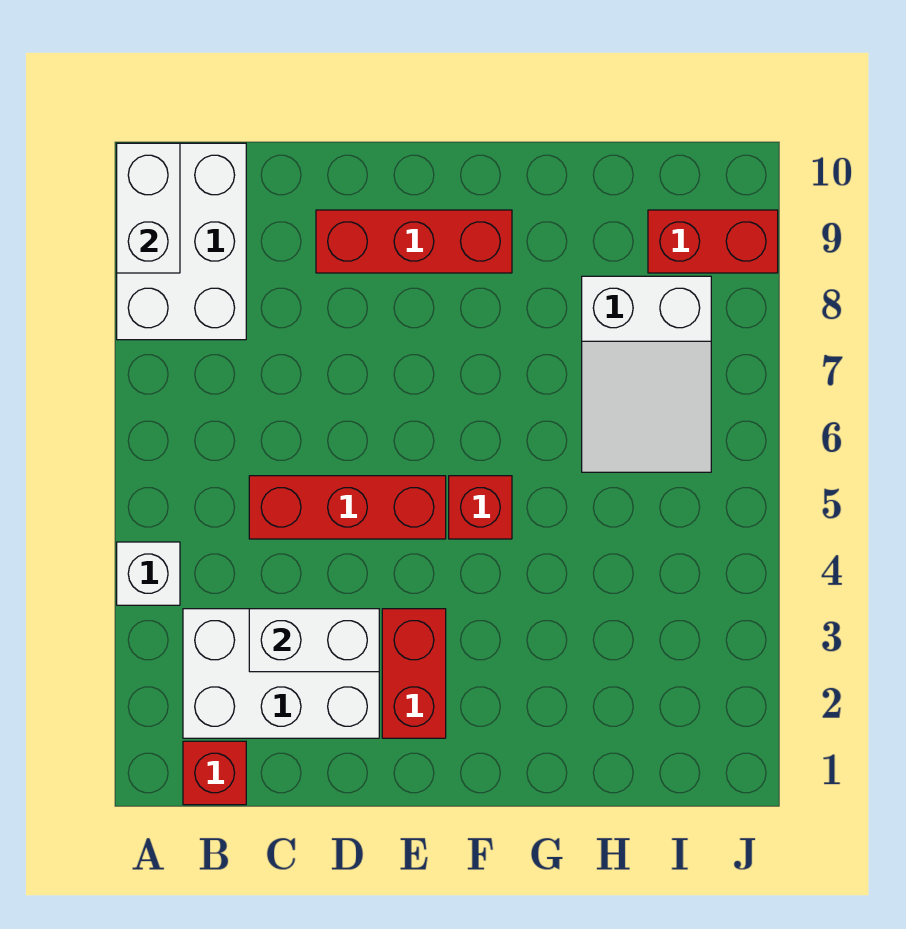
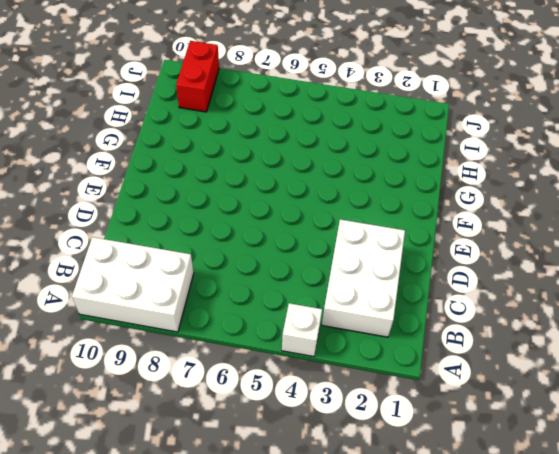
none -> red brick B1 level 1
none -> red brick C5:E5 level 1
none -> red brick D9:F9 level 1

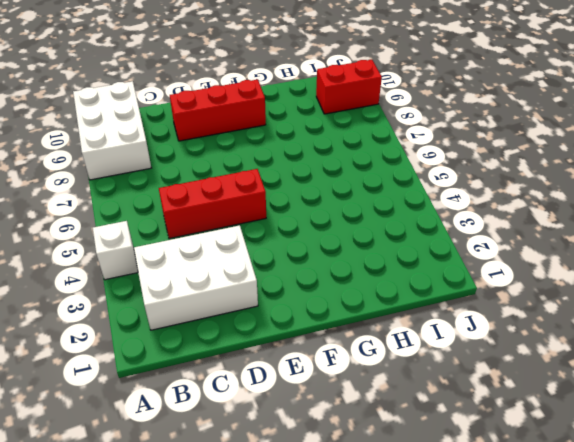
none -> red brick B1 level 1
none -> red brick E2:E3 level 1
none -> red brick F5 level 1

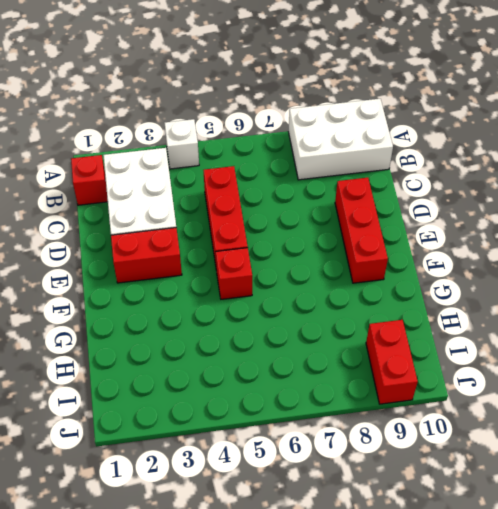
none -> white slope H6:I8 level 1 top 8
none -> white brick A9:A10 level 2
none -> white brick C3:D3 level 2

